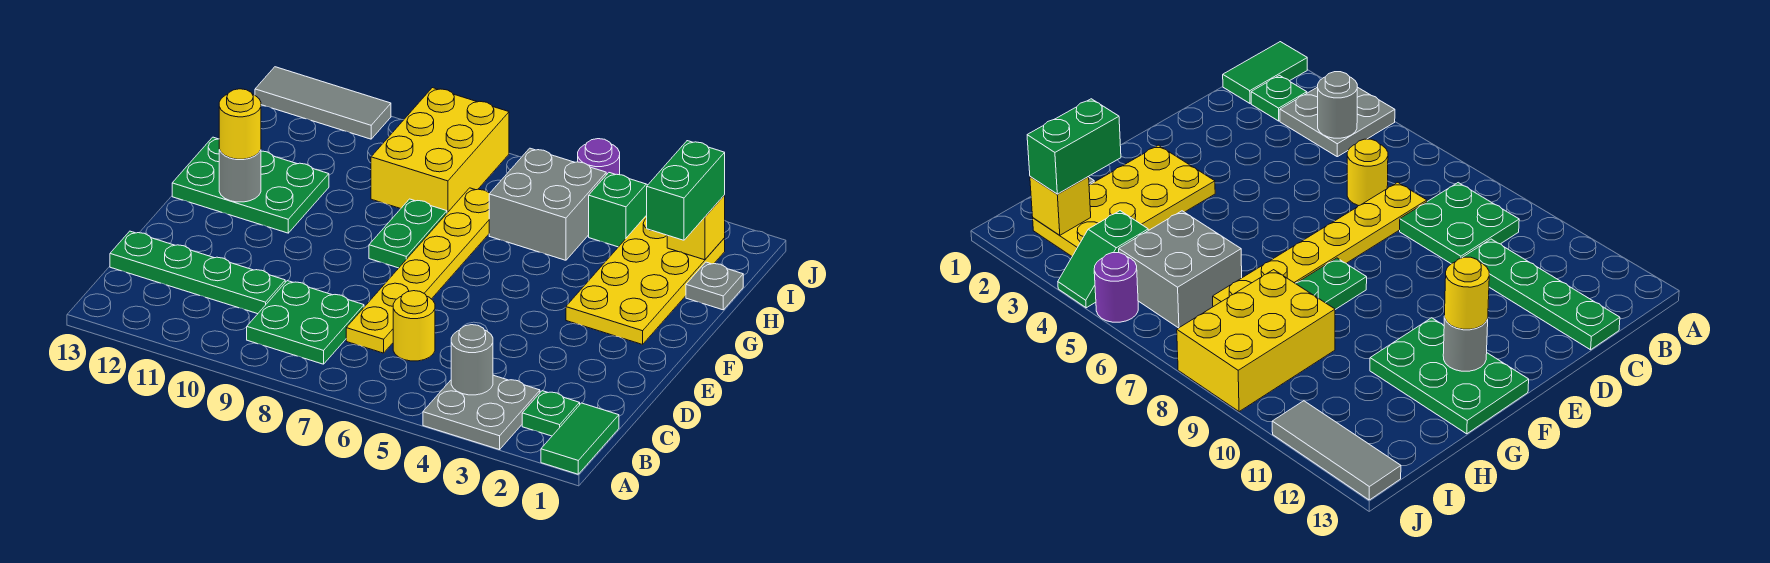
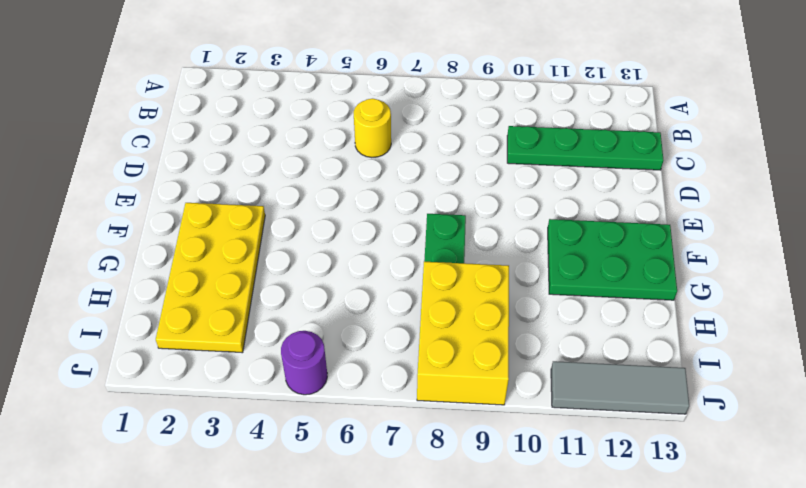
none -> green tile A1:B1 level 1
none -> grey plate A3:B4 level 1
none -> green plate B2 level 1

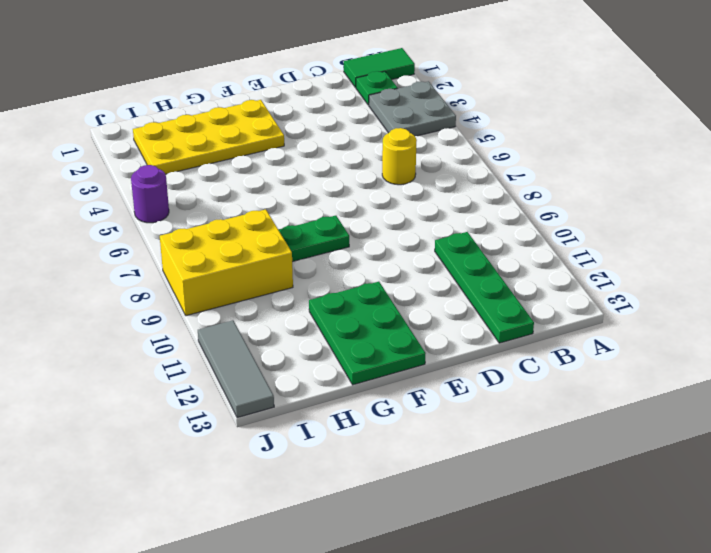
none -> green plate B8:C9 level 1
none -> yellow plate C7:H7 level 1
none -> grey plate H1 level 1

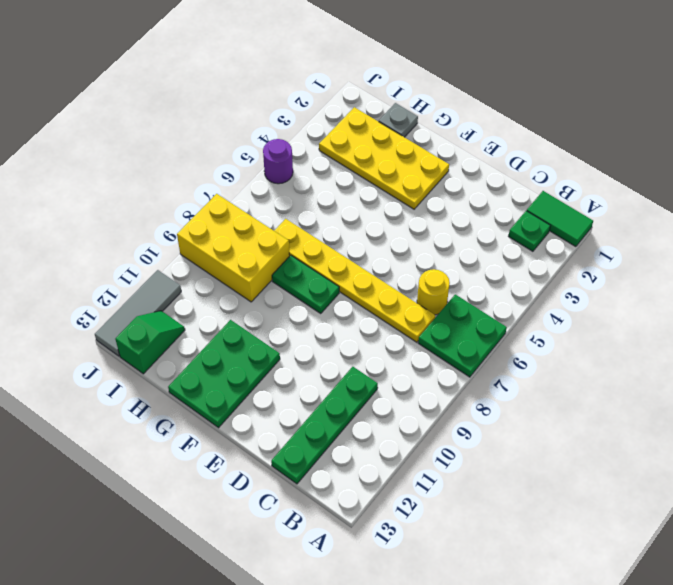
green plate A6:B7 level 1 -> green plate B8:C9 level 1
green slope I12:I13 level 1 top 13 -> green slope I4:J4 level 1 top I
none -> grey plate A3:B4 level 1
none -> grey brick H5:I6 level 1
none -> grey round brick B4 level 2

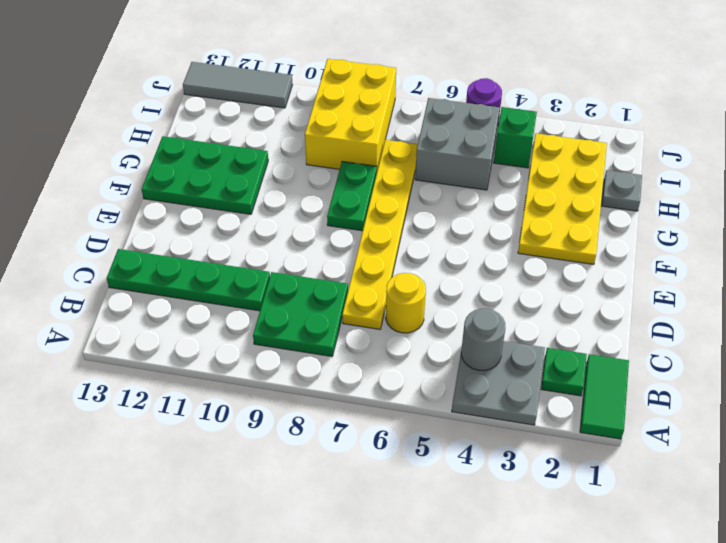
none -> grey round brick F12 level 2
none -> yellow brick I2 level 2
none -> yellow round brick F12 level 3

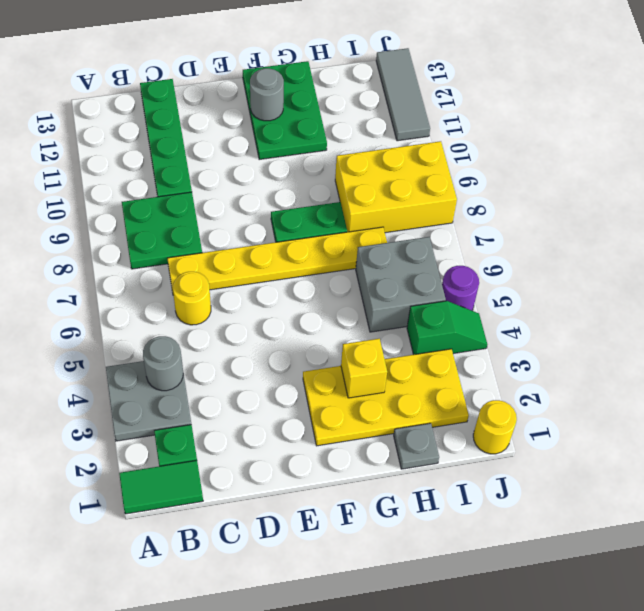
yellow brick G3 level 2 -> yellow brick I2 level 2
yellow round brick J1 level 1 -> yellow round brick F12 level 3
none -> green brick H2:I2 level 3

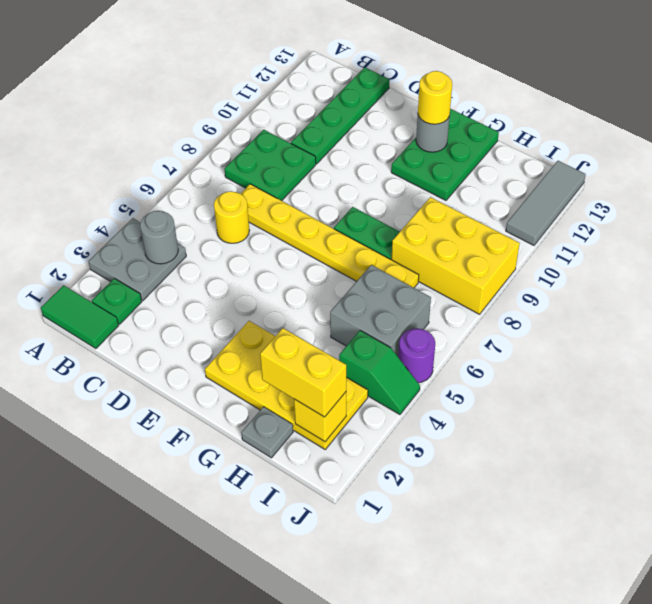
yellow brick H2:I2 level 3 -> green brick H2:I2 level 3

